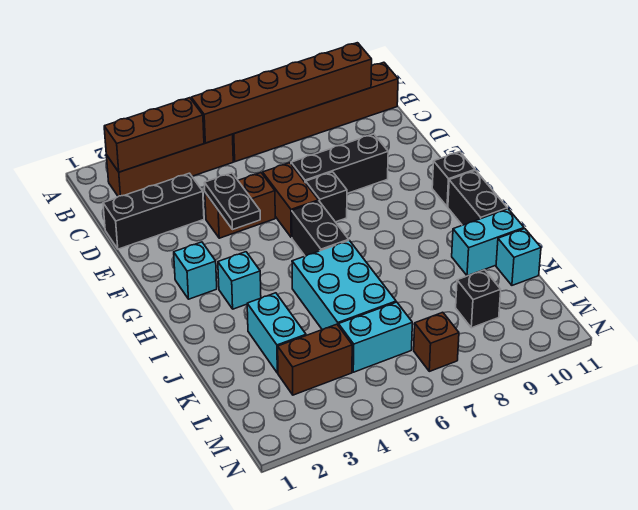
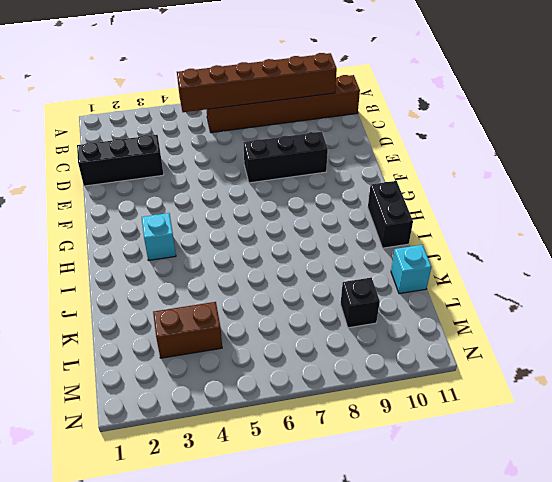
none -> brown brick B2:B5 level 1
none -> brown brick E4:E5 level 1
none -> brown brick E6:F6 level 1

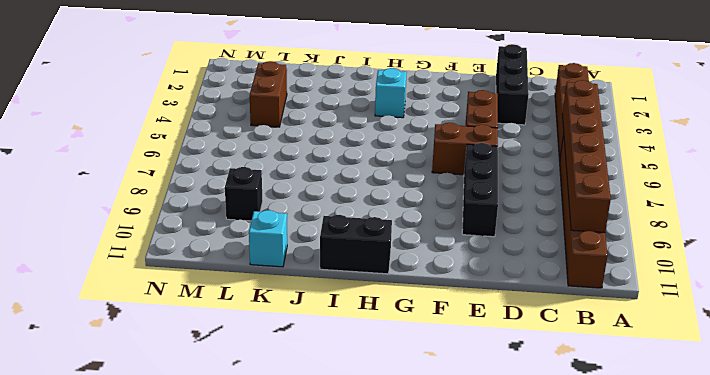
none -> black brick F7 level 1
none -> cyan brick G2 level 1
none -> black brick G6:H6 level 1

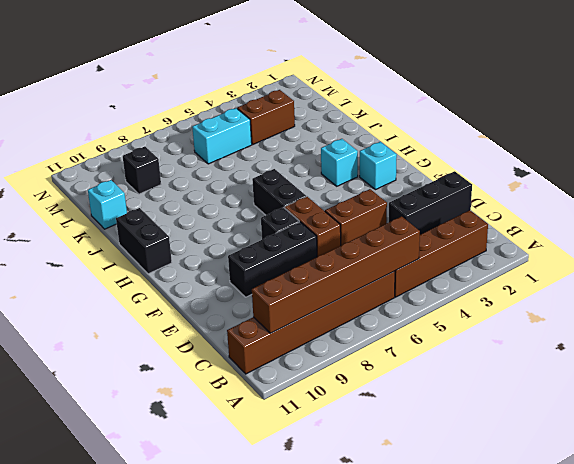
none -> black brick G11 level 1
none -> cyan brick I5:K6 level 1
none -> cyan brick J3:K3 level 1

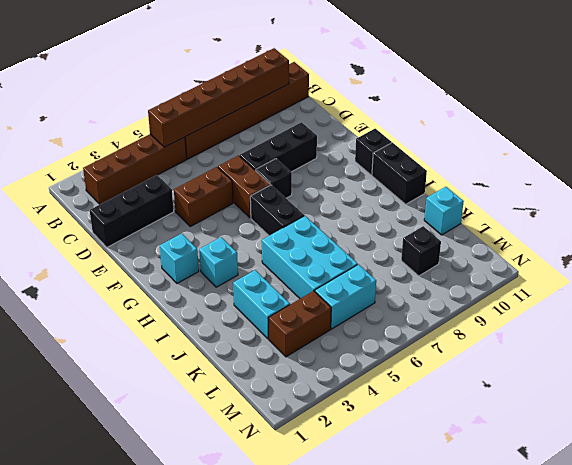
none -> cyan brick J10:J11 level 1
none -> brown brick M7 level 1
none -> brown brick B2:B4 level 2

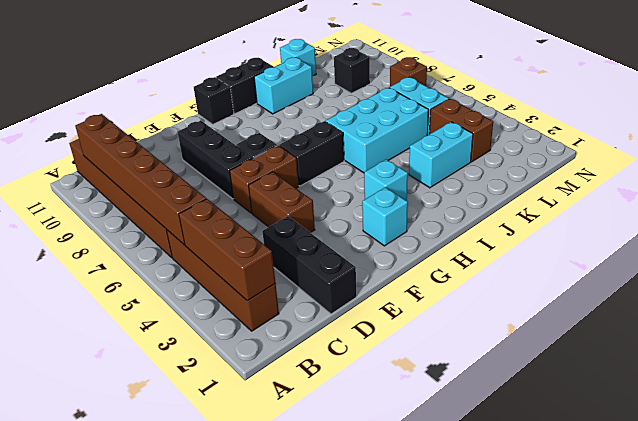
cyan brick I10:J10 level 1 -> cyan brick J10:J11 level 1
none -> black plate E4:F4 level 2

